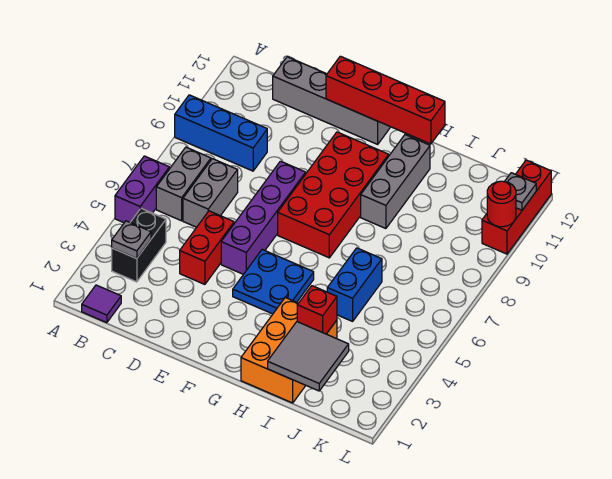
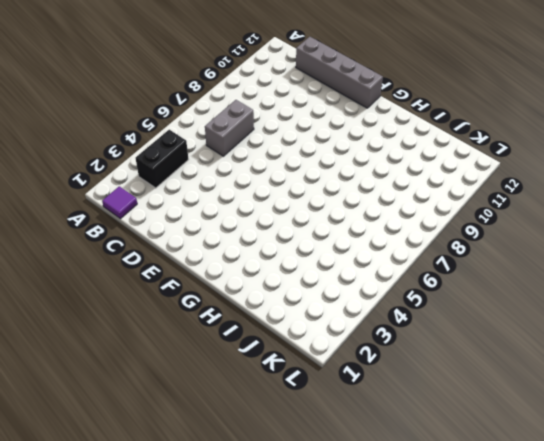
none -> purple brick A5:A6 level 1
none -> blue brick A9:C9 level 1
none -> grey brick B6:B7 level 1

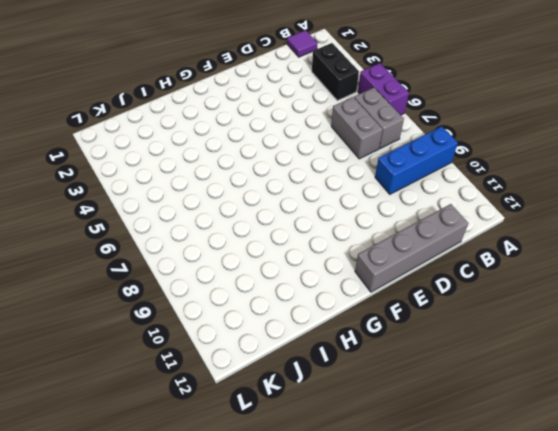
none -> red brick D4:D5 level 1
none -> purple brick E5:E8 level 1
none -> blue plate F4:G5 level 1

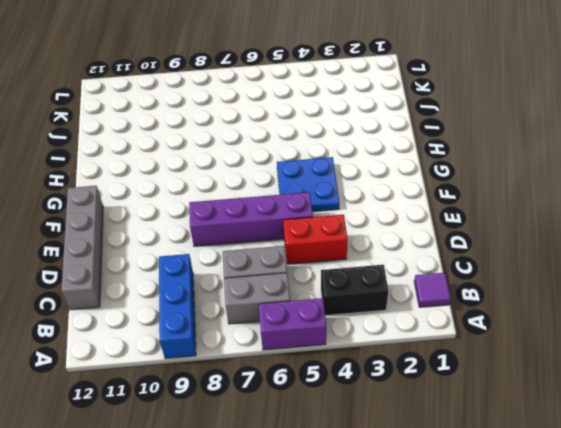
none -> red brick F7:G10 level 1
none -> orange brick H1:I3 level 1
none -> grey brick H9:H11 level 1

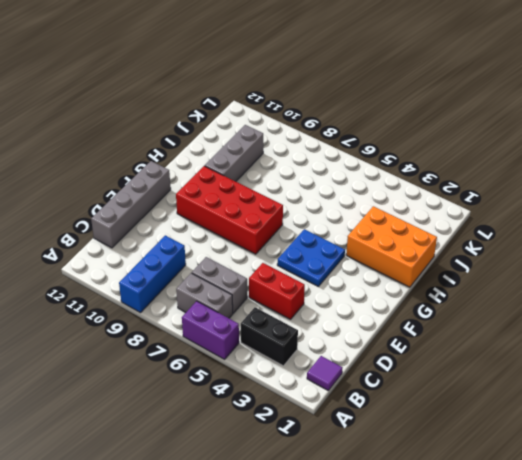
grey brick H10:J10 level 1 -> grey brick H9:H11 level 1
none -> purple brick E5:E8 level 1
none -> blue brick I5:I6 level 1
none -> red brick L10:L12 level 1

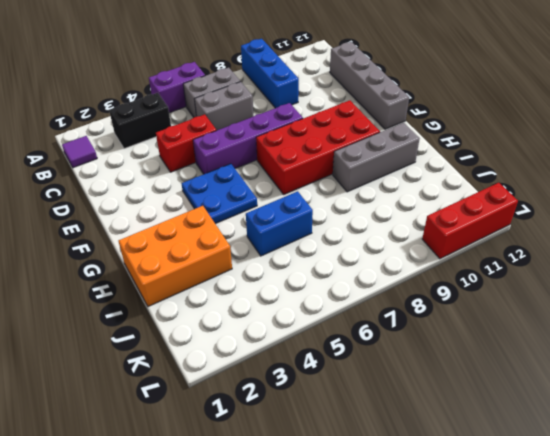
none -> grey plate B3 level 2
none -> red brick E12:H12 level 2
none -> grey tile I1:J2 level 2

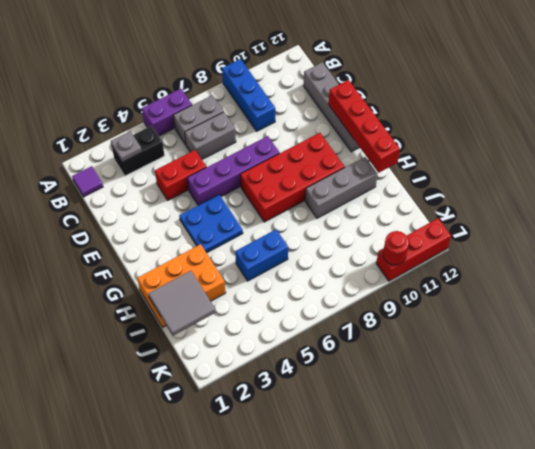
none -> red brick I3 level 2
none -> grey plate L11 level 2

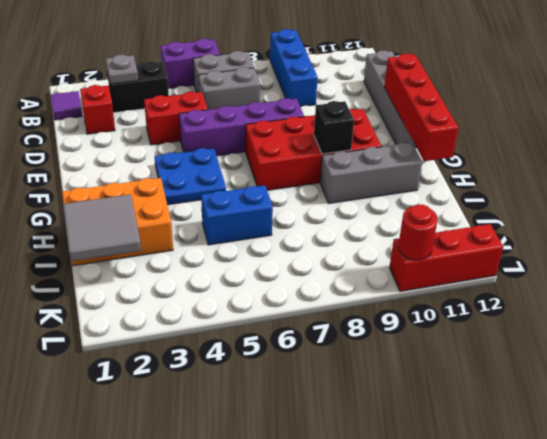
red brick C2 level 1 -> red brick I3 level 2
black brick G9 level 2 -> none
none -> grey plate L11 level 2

